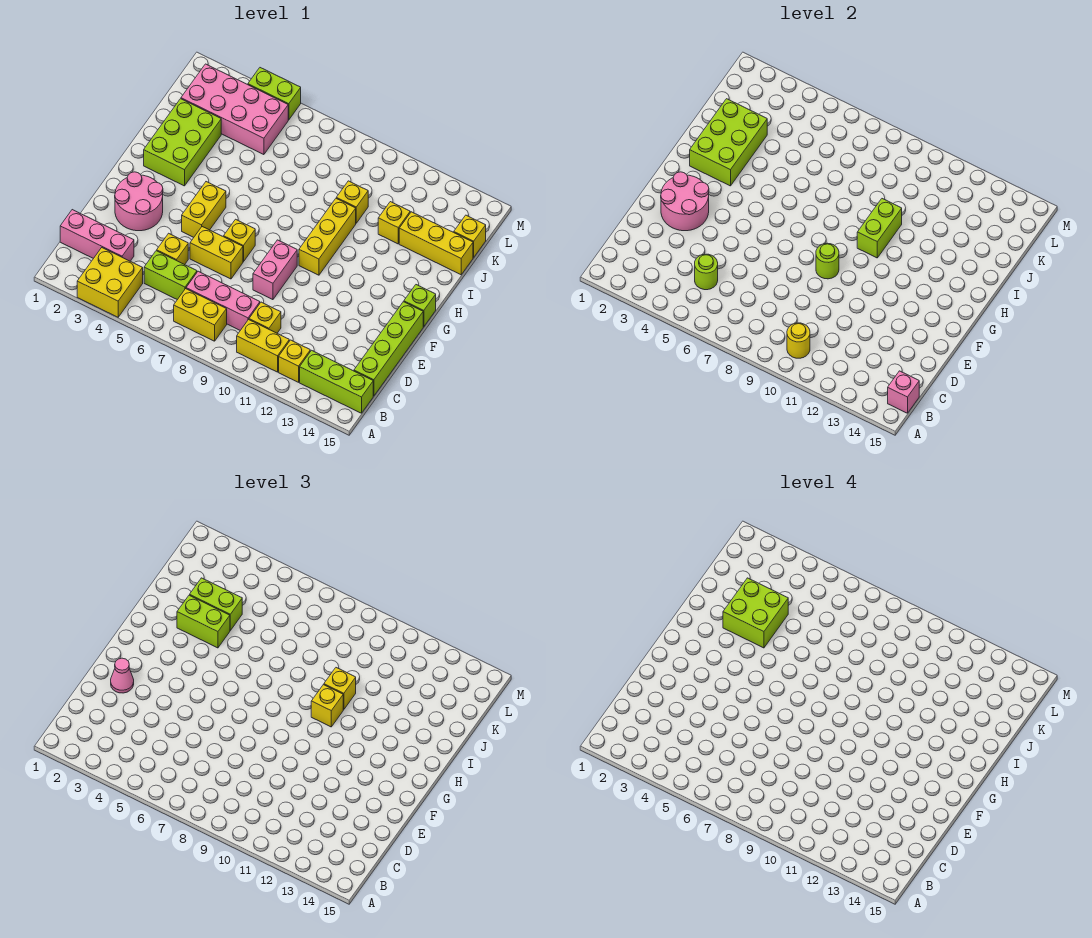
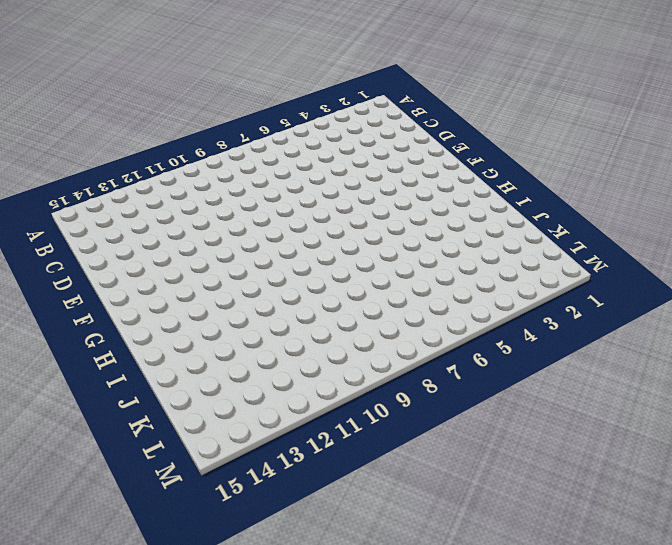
none -> yellow brick A3:B4 level 1
none -> yellow brick B7:B8 level 1
none -> yellow brick B10:B11 level 1
none -> yellow brick B12 level 1

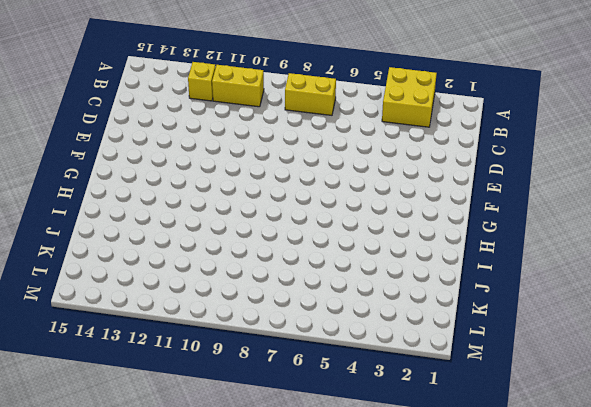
none -> lime brick B13:B15 level 1
none -> pink brick C1:C3 level 1
none -> lime brick C5:C6 level 1
none -> pink brick C7:C9 level 1

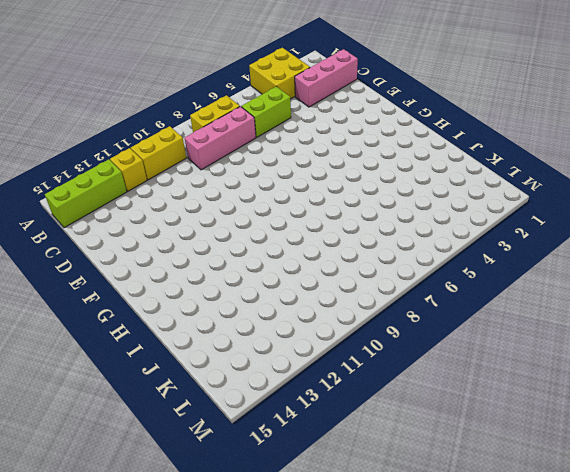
none -> yellow brick C10 level 1
none -> lime brick C15:F15 level 1
none -> yellow brick D5 level 1
none -> pink round brick E2:F3 level 1

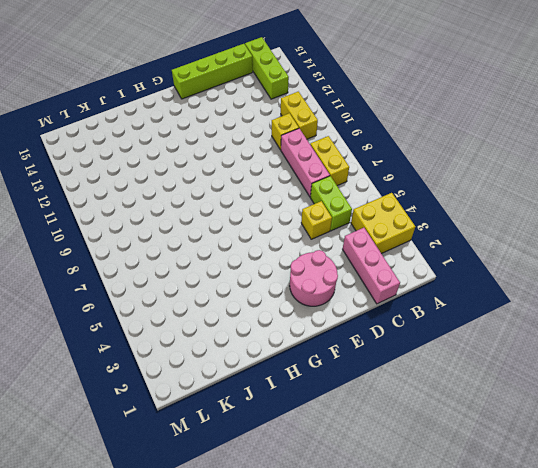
none -> yellow brick B12 level 1
none -> yellow brick E6:E7 level 1
none -> pink brick E9:F9 level 1
none -> yellow brick F5:G5 level 1

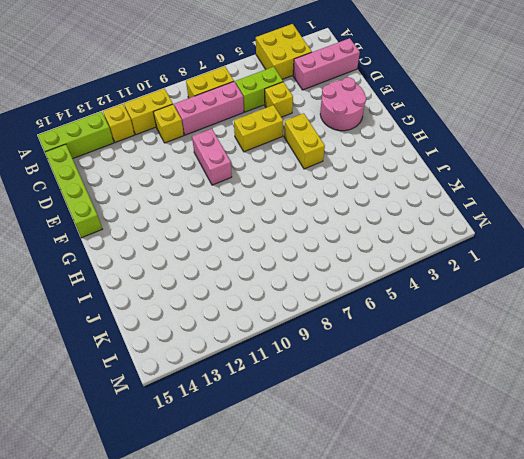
none -> yellow brick F7 level 1
none -> yellow brick G10:I10 level 1
none -> lime brick G15 level 1
none -> lime brick H2:J3 level 1

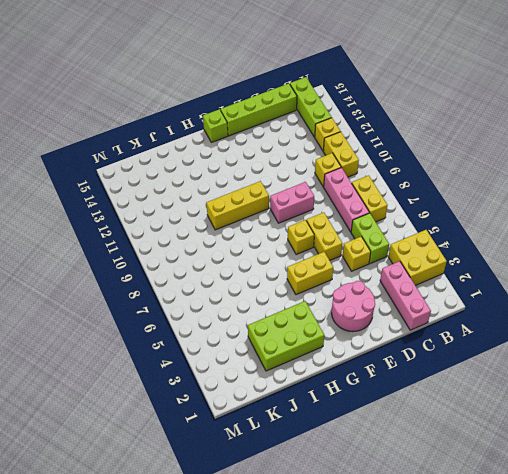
none -> yellow brick J10 level 1
none -> yellow brick J12 level 1
none -> yellow brick J13:J15 level 1
none -> pink brick K2:L5 level 1

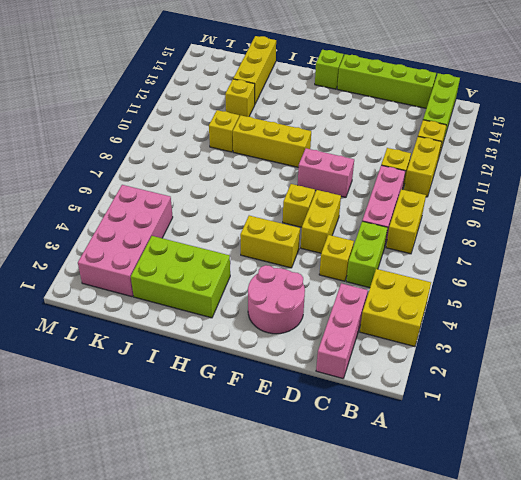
none -> yellow brick K15 level 1
none -> lime brick M4:M5 level 1
none -> yellow round brick B10 level 2
none -> pink brick B15 level 2

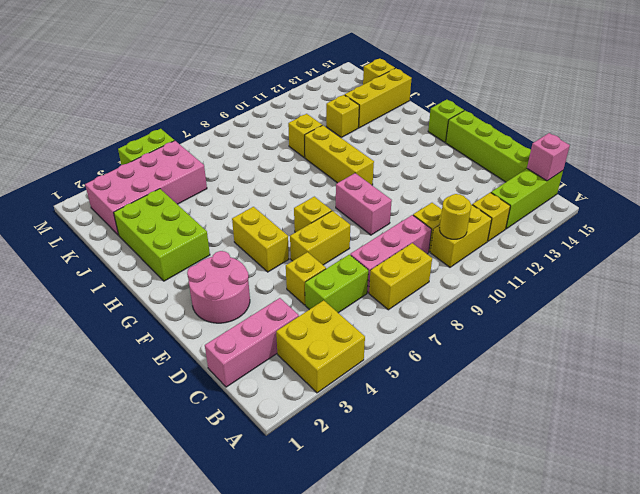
none -> lime round brick C5 level 2
none -> pink round brick E2:F3 level 2
none -> lime round brick F9 level 2
none -> lime brick H2:J3 level 2

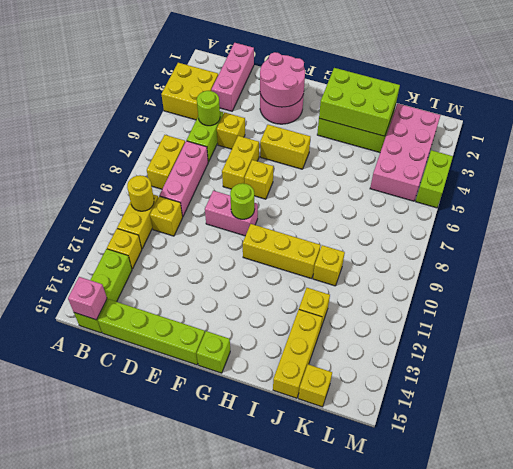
none -> lime brick H10:I10 level 2
none -> pink cone E2 level 3
none -> yellow brick H10 level 3
none -> lime brick I3:I4 level 3

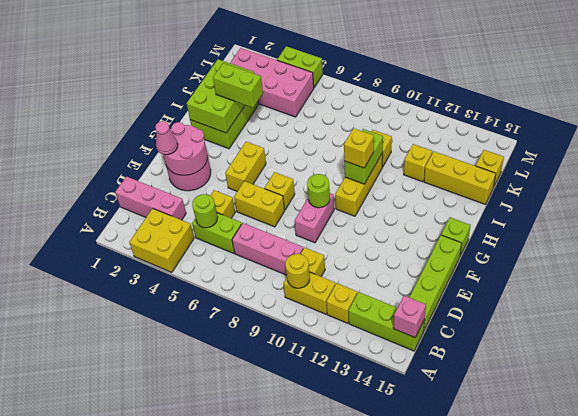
none -> yellow brick B7:B8 level 1
none -> yellow brick I10 level 3
none -> lime brick J3:J4 level 3
none -> lime brick I3:J4 level 4

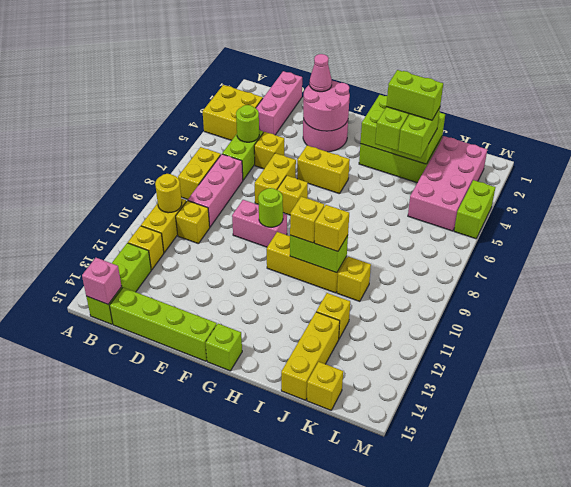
lime brick I3:J3 level 4 -> lime brick I3:J4 level 4

